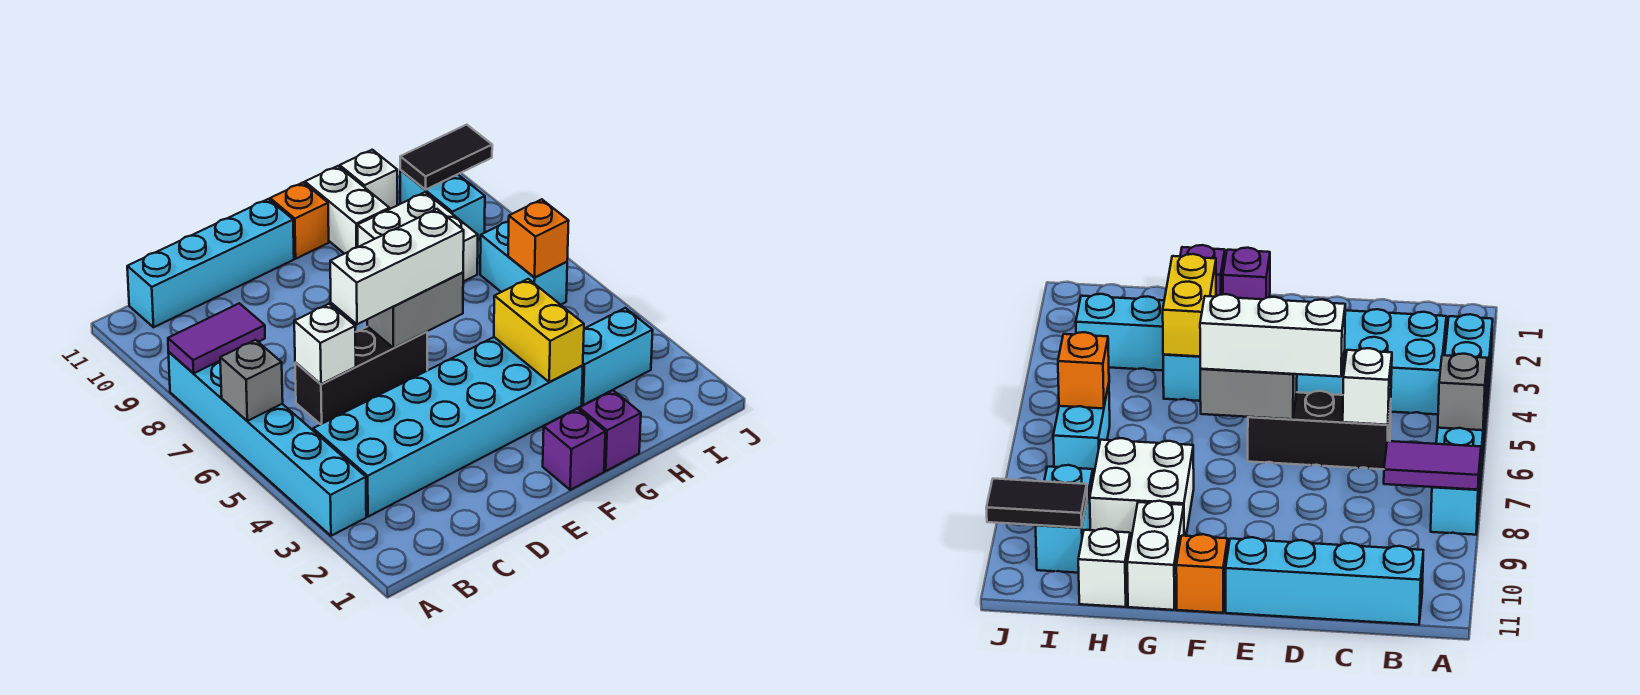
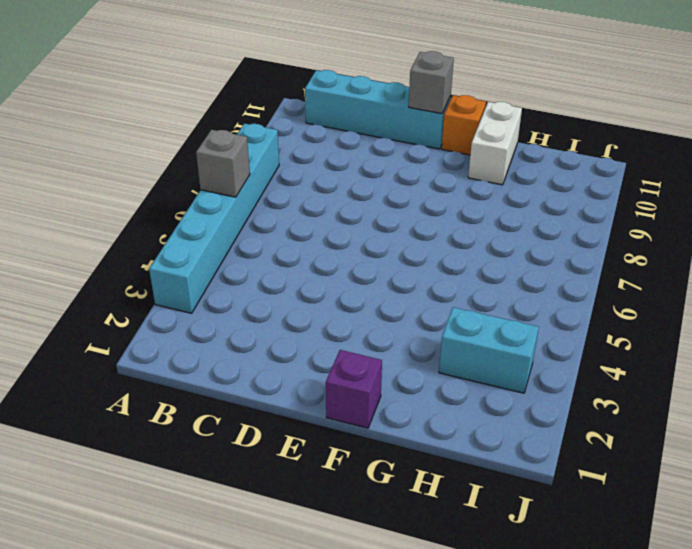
grey brick E11 level 2 -> none
none -> cyan brick B3:G4 level 1
none -> black brick C6:E6 level 1
none -> purple brick G1 level 1

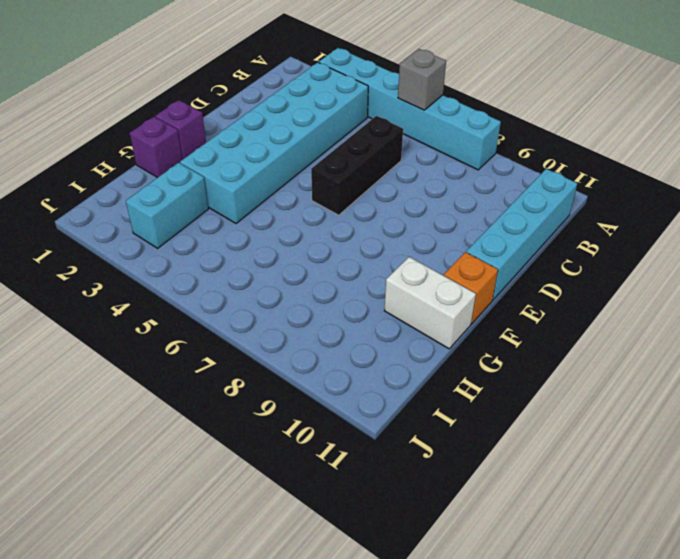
none -> white brick G8:H9 level 1
none -> white brick H11 level 1
none -> cyan brick I6:I7 level 1

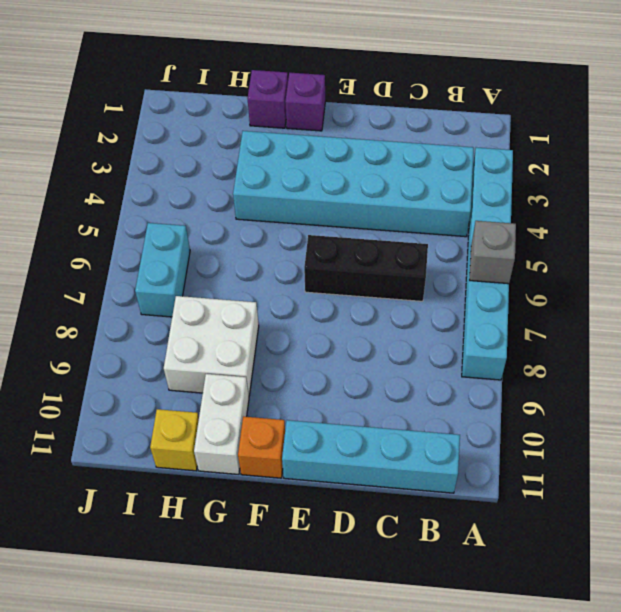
yellow brick H11 level 1 -> white brick H11 level 1
none -> cyan brick H3:I3 level 1
none -> cyan brick I9:I10 level 1
none -> purple tile A8:B8 level 2

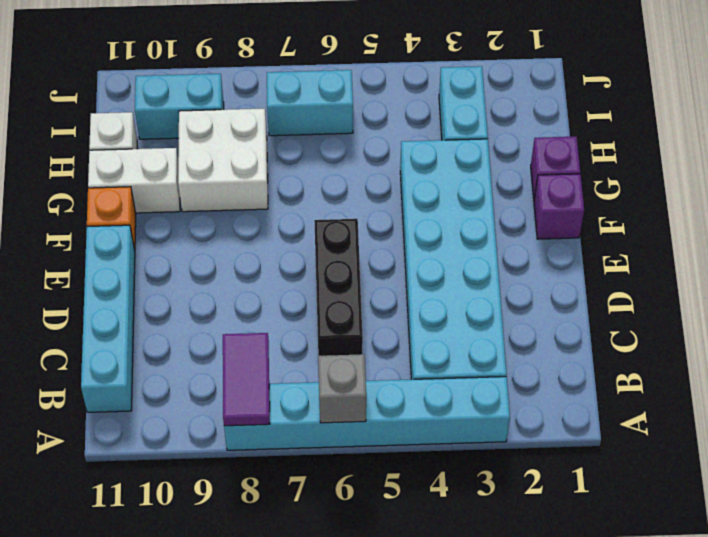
none -> white brick C6 level 2
none -> grey brick E6:F6 level 2
none -> yellow brick G3:G4 level 2

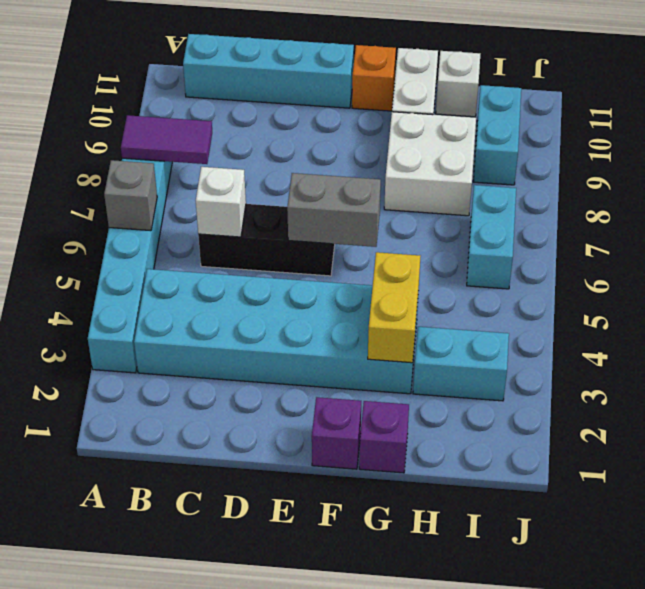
none -> orange brick I6 level 2
none -> black tile I10:J10 level 2
none -> white brick D6:F6 level 3

